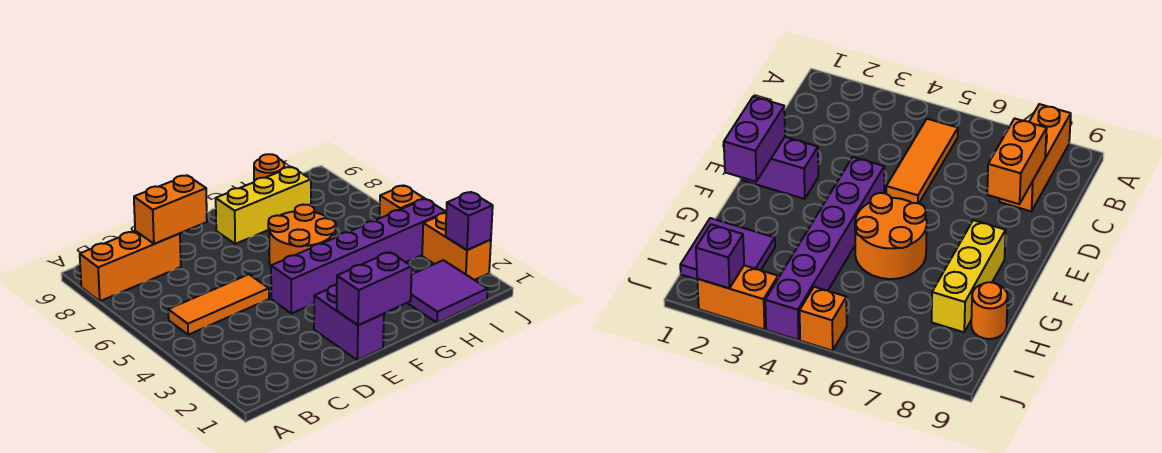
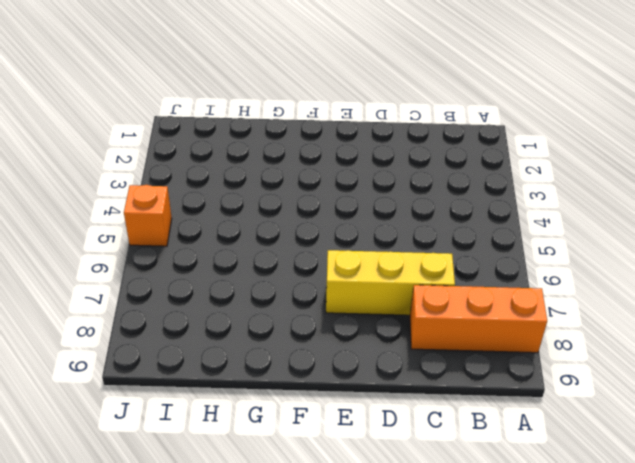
yellow brick C7:E7 level 1 -> yellow brick F8:H8 level 1
none -> orange tile B5:D5 level 1
none -> purple brick E1:E2 level 1
none -> purple brick E4:J4 level 1

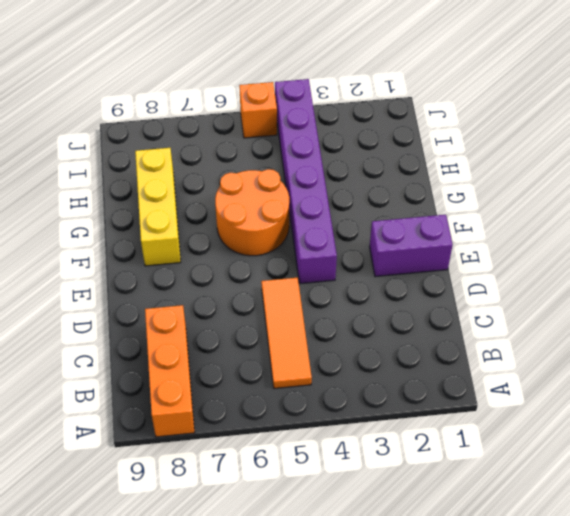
none -> purple tile H1:I2 level 1
none -> orange round brick H9 level 1
none -> orange brick J2:J3 level 1

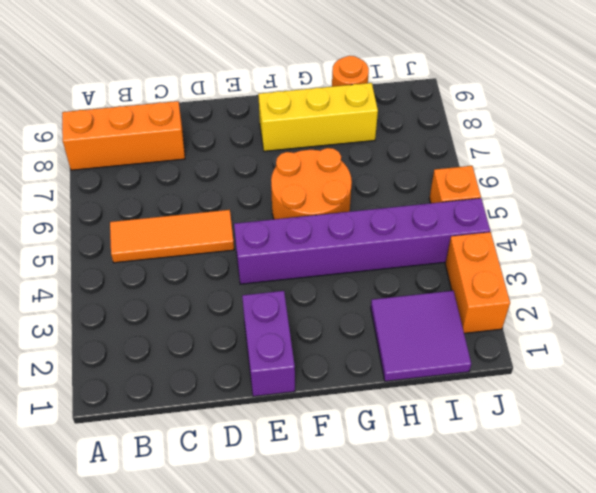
none -> orange brick C8:D8 level 2
none -> purple brick E1:F1 level 2
none -> purple brick J2 level 2

